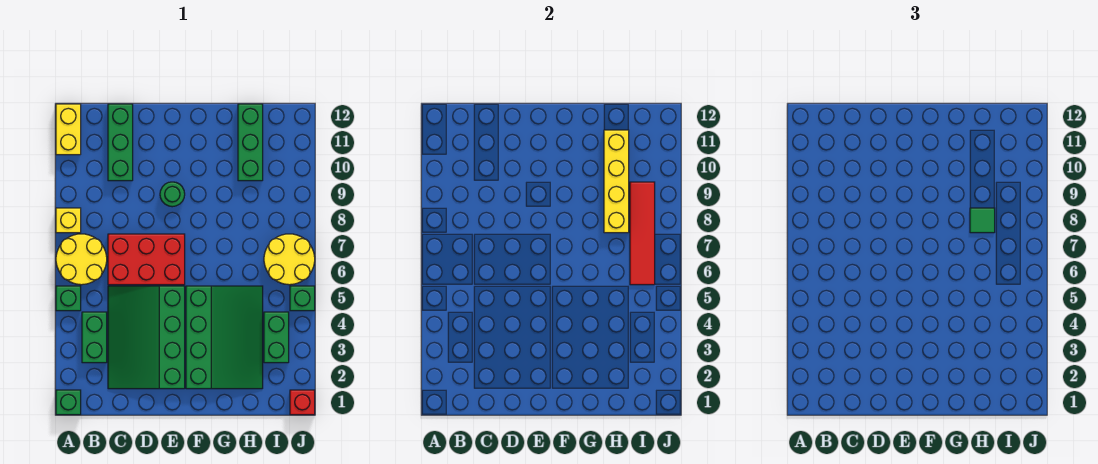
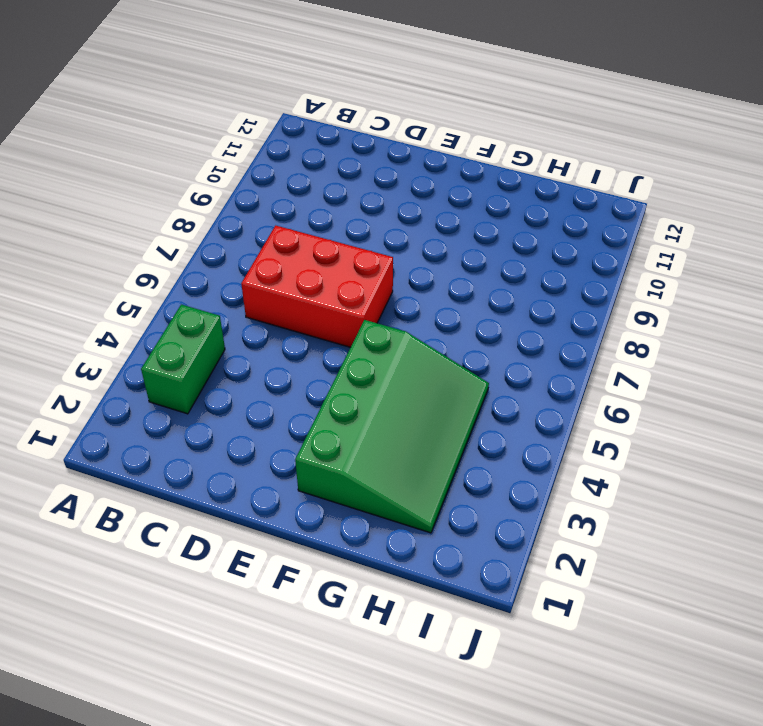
none -> green brick A1 level 1
none -> green brick A5 level 1
none -> yellow round brick A6:B7 level 1

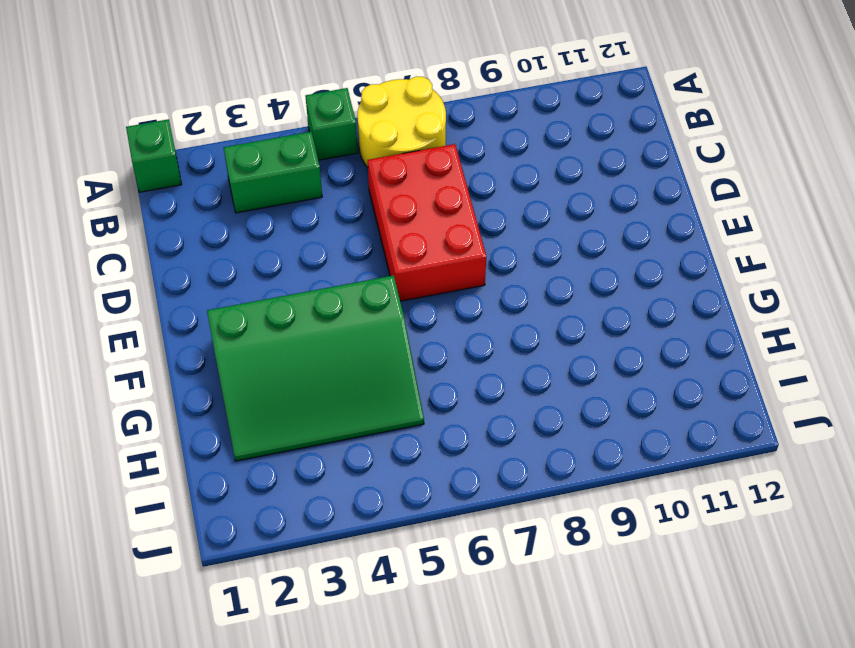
none -> yellow brick A8 level 1
none -> yellow brick A11:A12 level 1
none -> green slope C2:E5 level 1 top E

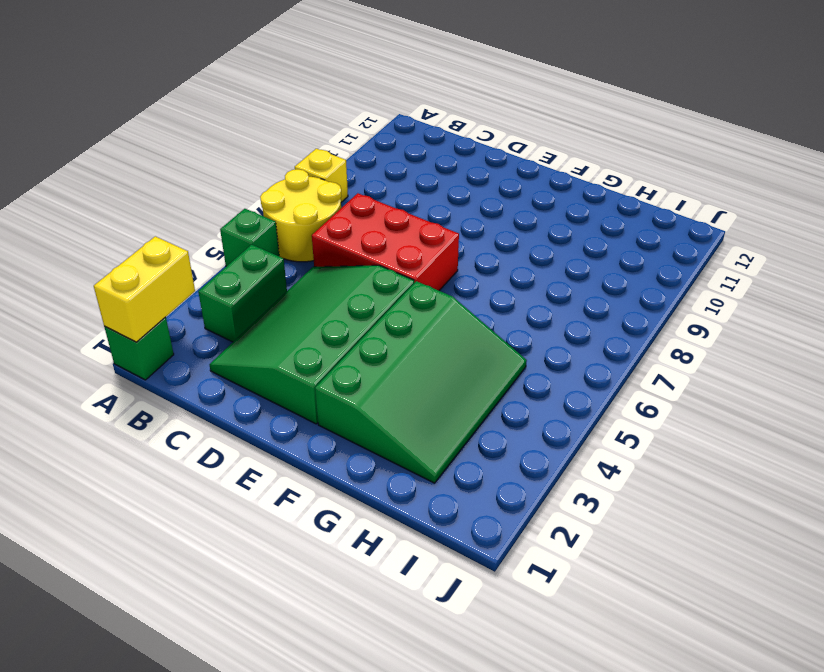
yellow brick A1:A2 level 2 -> yellow brick A11:A12 level 1
none -> green brick C10:C12 level 1
none -> green round brick E9 level 1
none -> green brick H10:H12 level 1

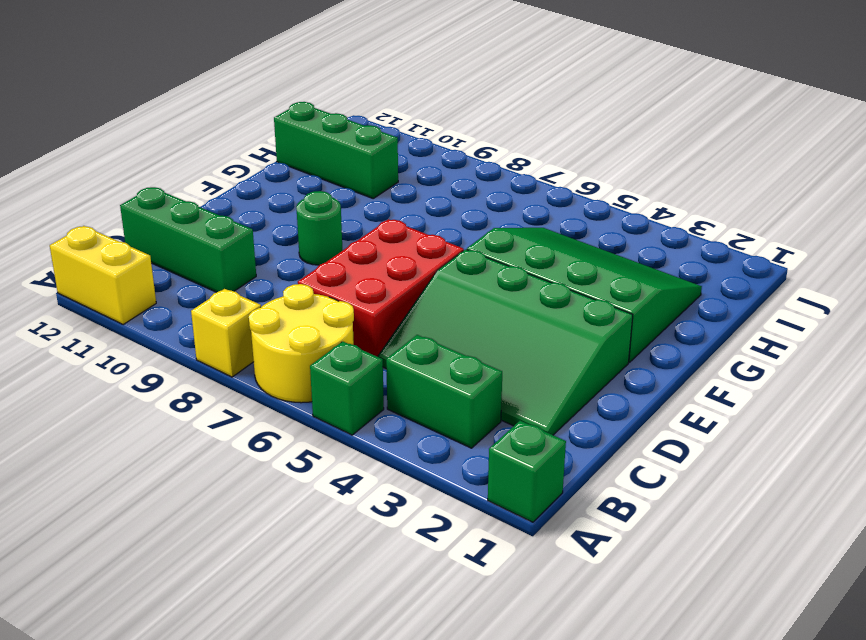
none -> green brick I3:I4 level 1
none -> yellow round brick I6:J7 level 1
none -> red brick J1 level 1

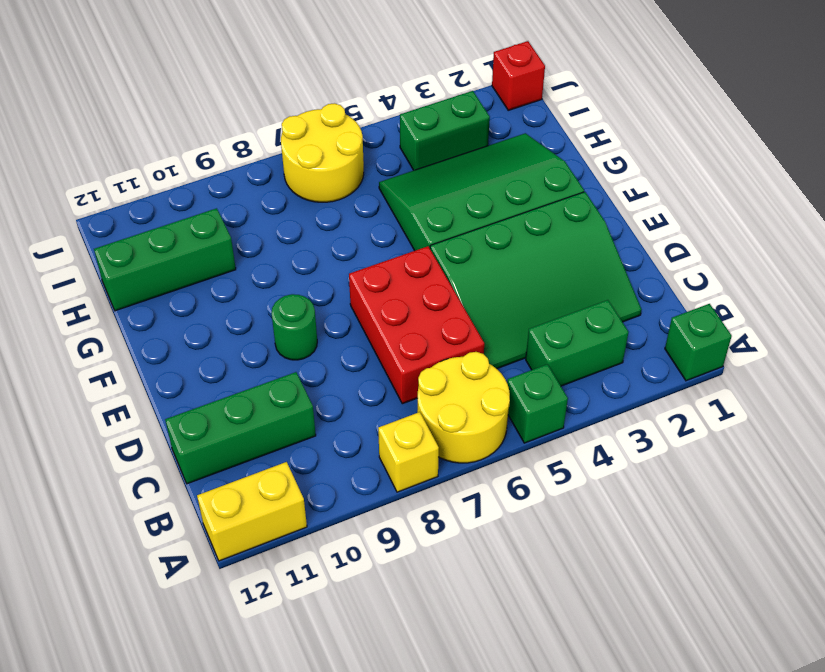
none -> green brick J5 level 1
none -> yellow brick H8:H11 level 2
none -> red tile I6:I9 level 2

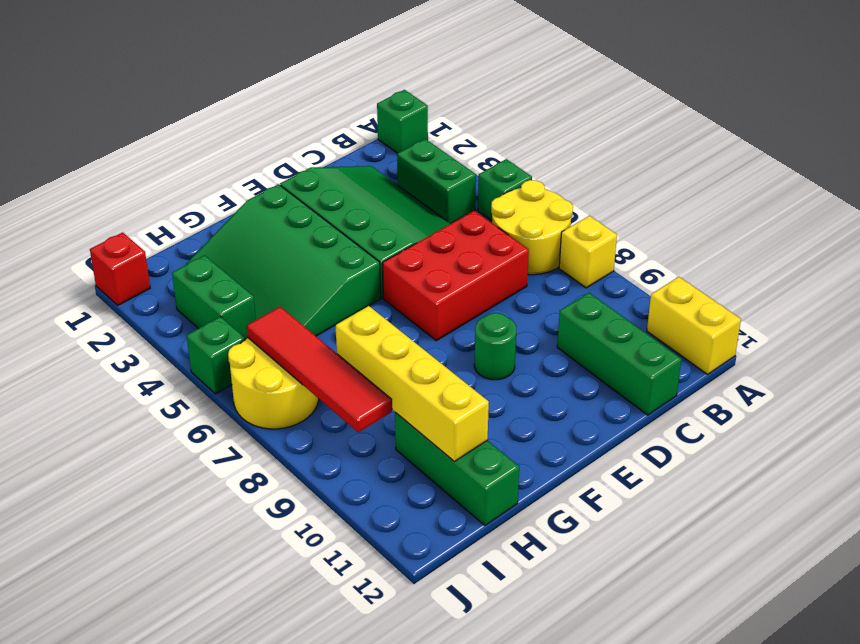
none -> green tile H8 level 3

